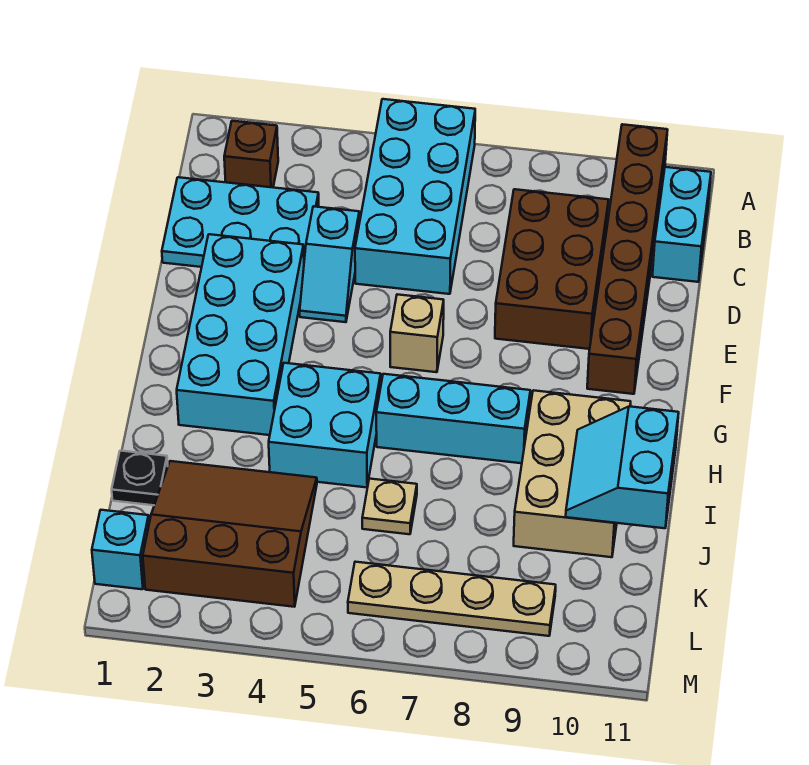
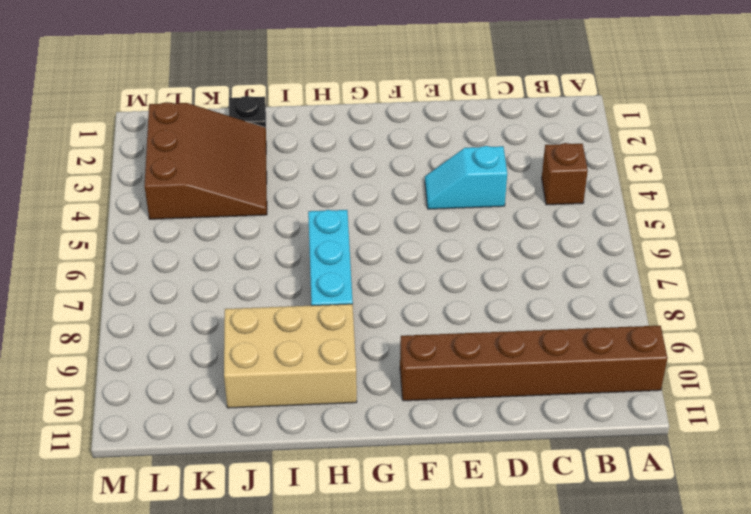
brown brick B4 level 1 -> brown brick B2 level 1
none -> cyan brick A5:D6 level 1
none -> cyan brick B11:C11 level 1
none -> cyan plate C1:D3 level 1

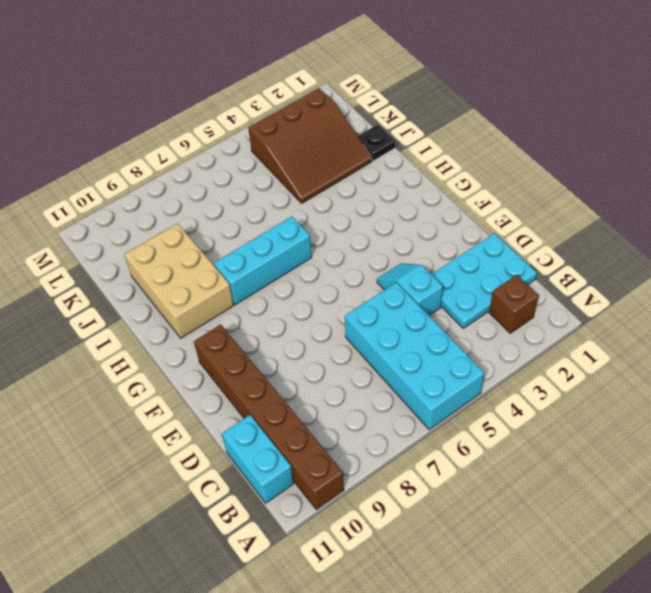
none -> brown brick C8:E9 level 1
none -> cyan brick E2:H3 level 1
none -> tan brick F6 level 1

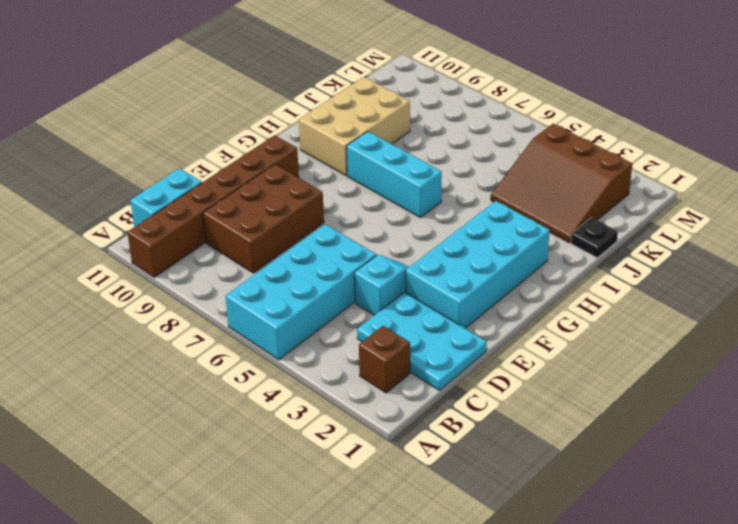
none -> tan brick F6 level 1
none -> cyan brick H4:I5 level 1
none -> tan plate J6 level 1

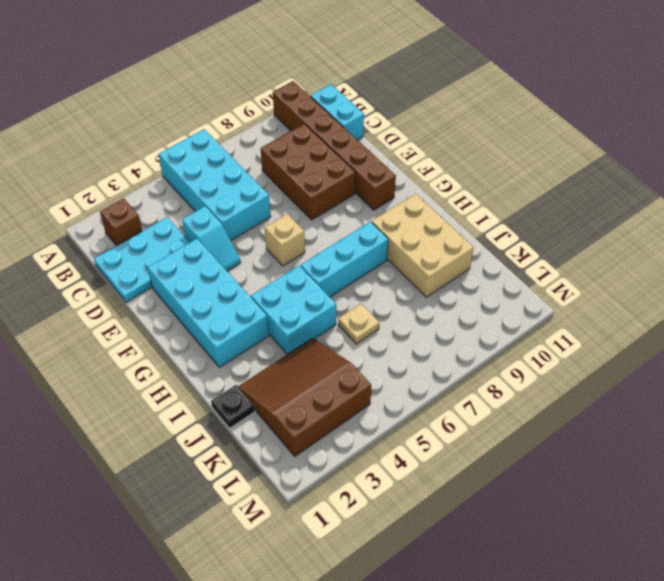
none -> cyan brick L1 level 1
none -> tan plate L6:L9 level 1
none -> cyan slope I10:J11 level 2 top 11

